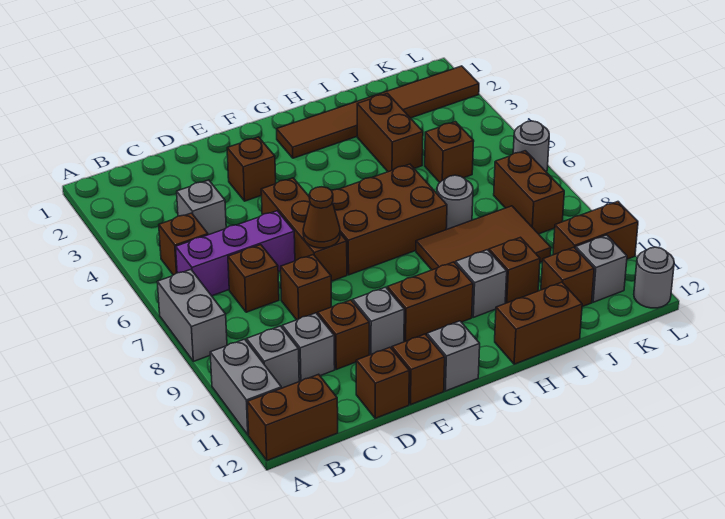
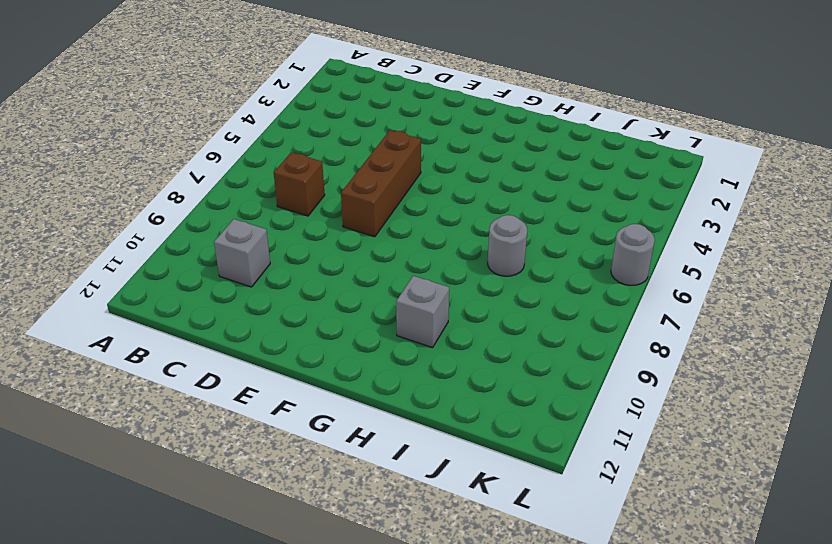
none -> grey brick A7:A8 level 1
none -> grey brick A10:A11 level 1
none -> brown brick A12:B12 level 1
none -> brown brick B5 level 1

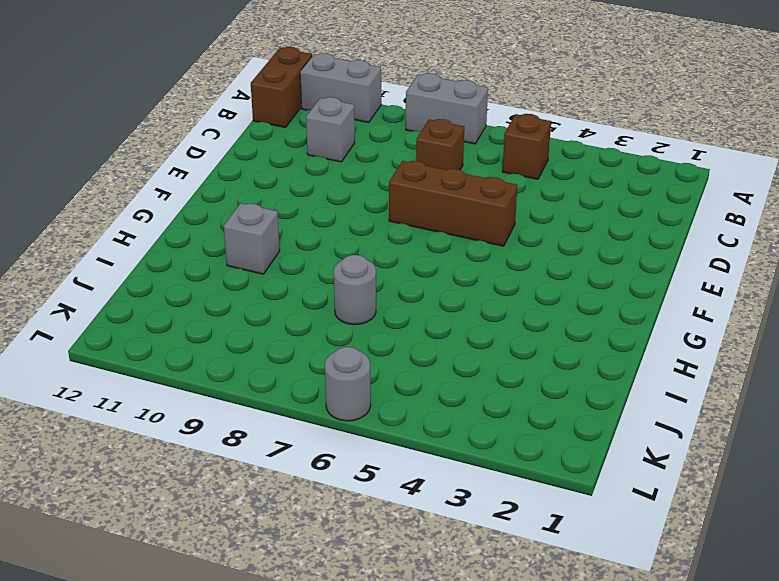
none -> purple brick B6:D6 level 1
none -> grey brick B10 level 1
none -> grey brick C4 level 1
none -> brown brick D8 level 1

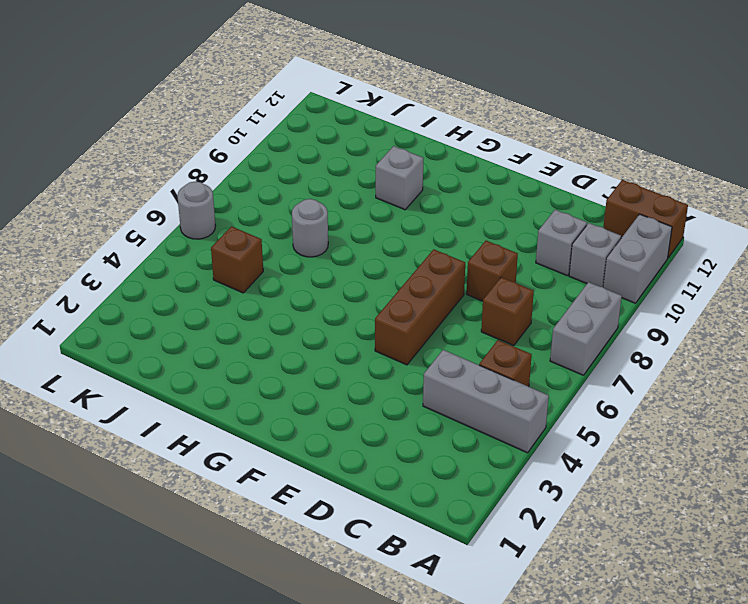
grey brick A4:C4 level 1 -> grey brick C4 level 1
none -> purple brick B6:D6 level 1
none -> brown brick D10 level 1
none -> brown brick D12 level 1
none -> brown brick E3 level 1

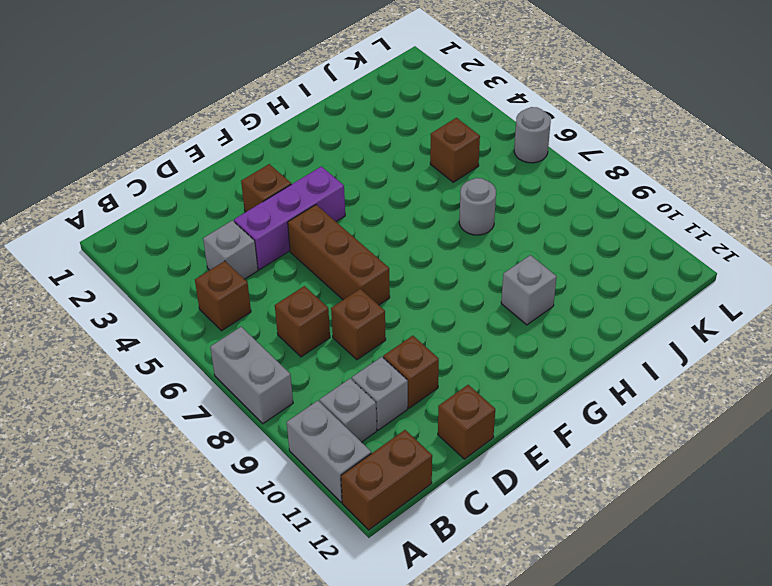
purple brick D4:F4 level 1 -> purple brick B6:D6 level 1
none -> grey brick E10 level 1
none -> brown brick E12 level 1
none -> brown brick F6:H7 level 1
none -> brown brick F10:G10 level 1

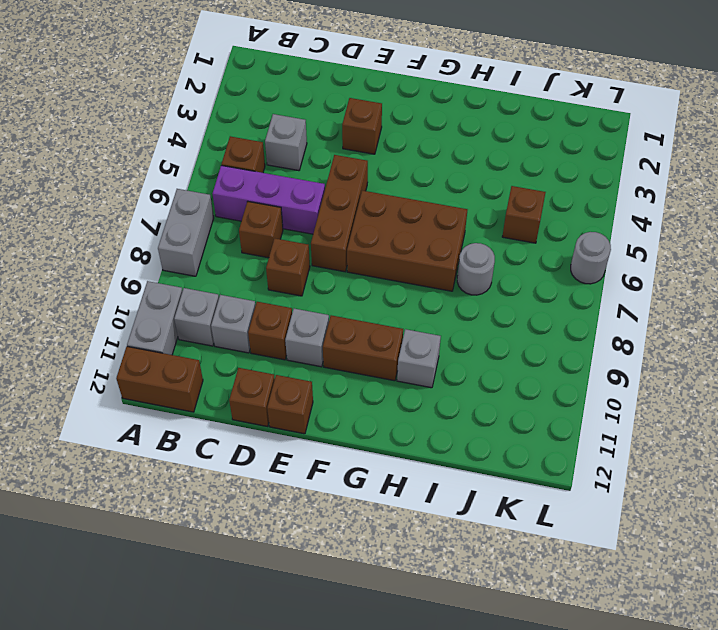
none -> grey brick F12 level 1
none -> brown tile G2:L2 level 1
none -> brown tile H8:J9 level 1
none -> brown brick H12:I12 level 1

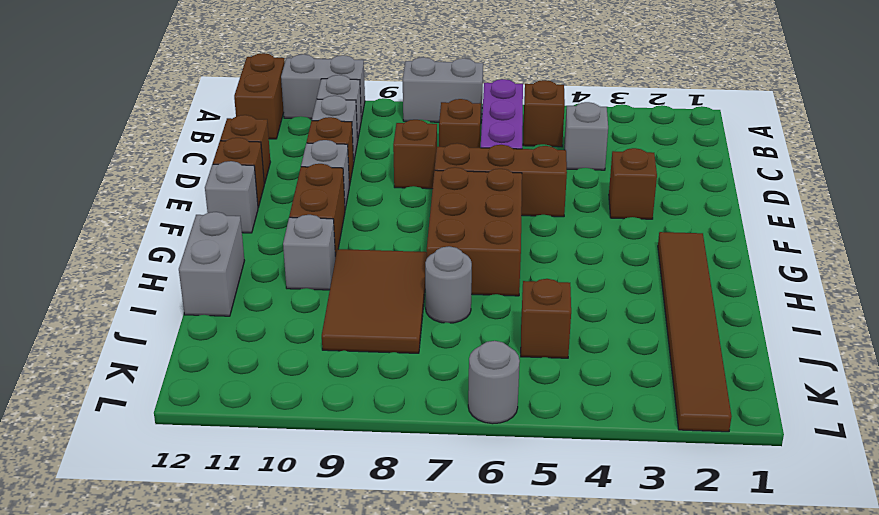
grey brick H12:I12 level 1 -> brown brick H12:I12 level 1
none -> brown brick I3:I4 level 1
none -> brown brick I10 level 1
none -> brown brick J11 level 1
none -> brown brick K7:K8 level 1

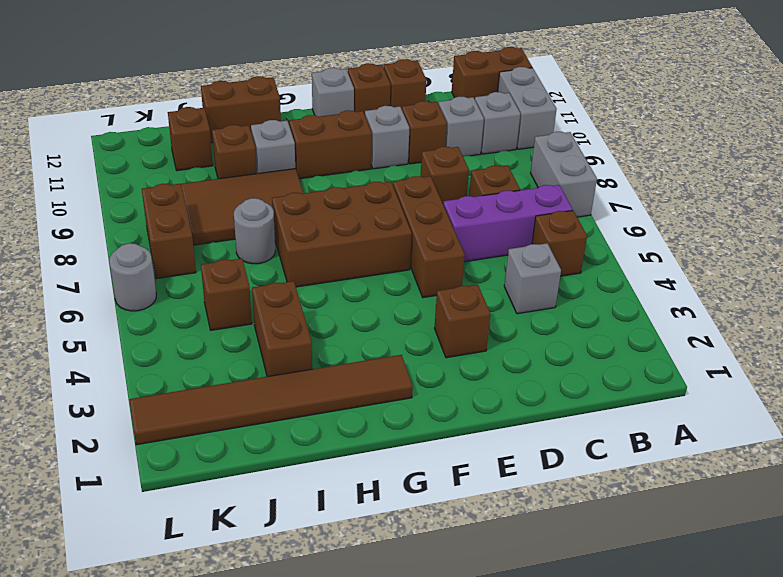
none -> brown brick K10:L10 level 1
none -> grey brick K11 level 1
none -> grey round brick L12 level 1
none -> brown cone E7 level 2

